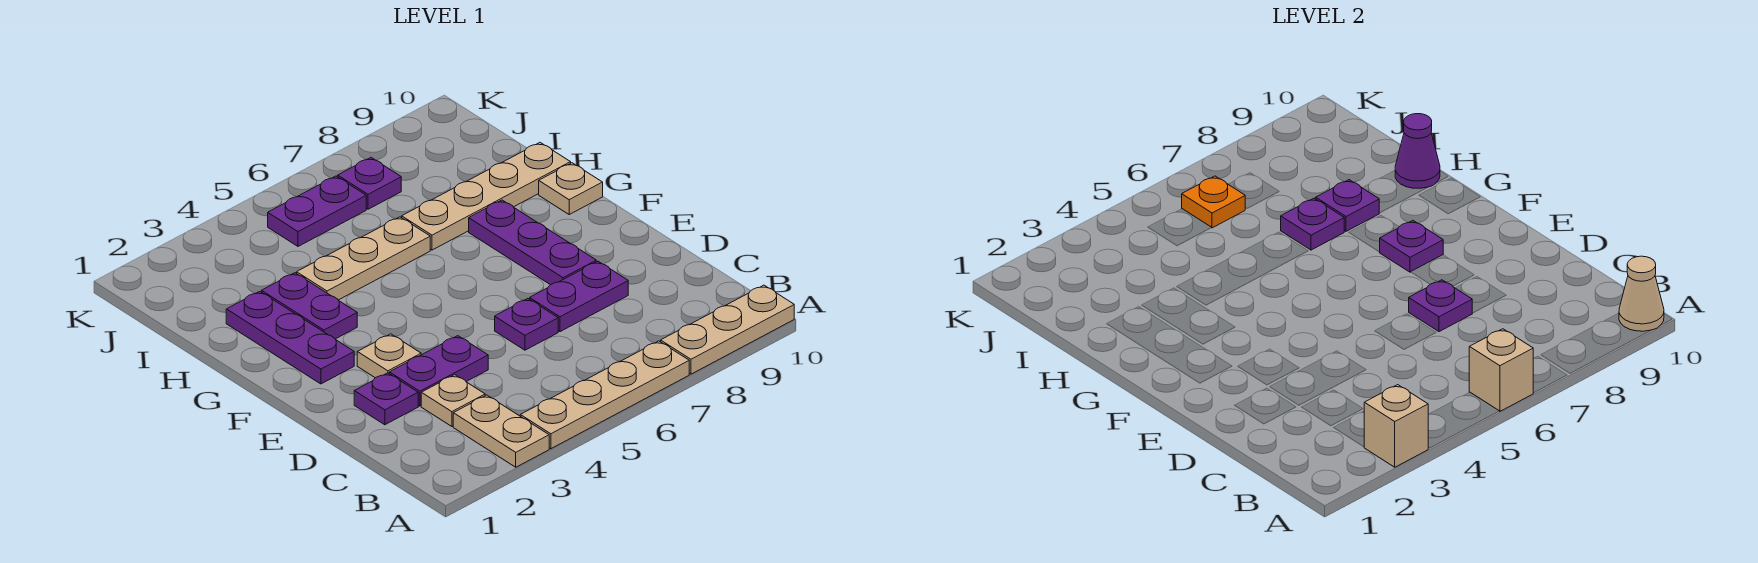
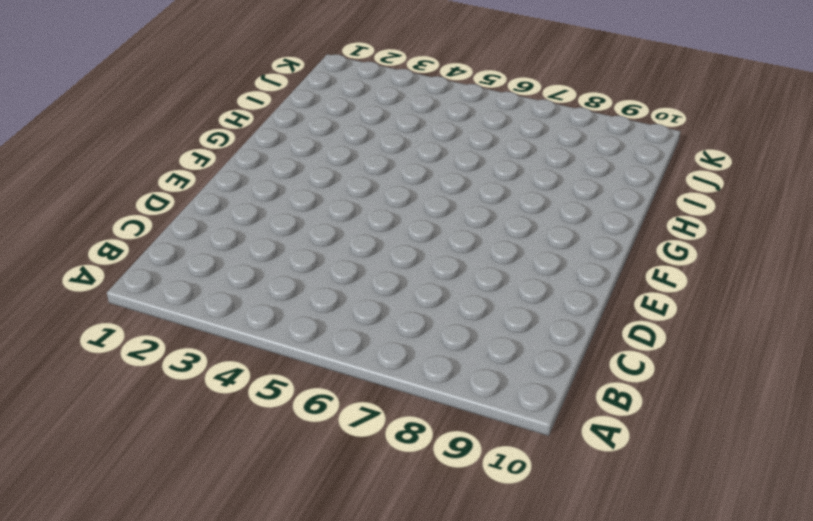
none -> tan plate A3:B3 level 1
none -> tan plate A4:A7 level 1
none -> tan plate A8:A10 level 1

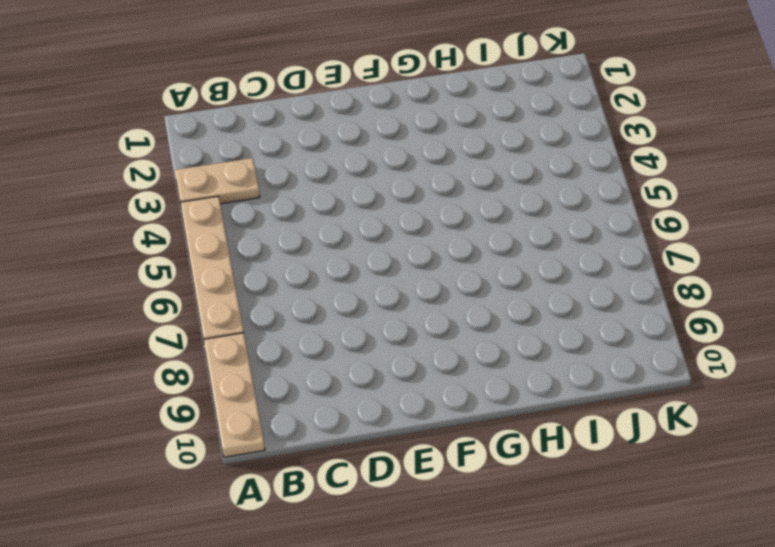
none -> tan plate C3 level 1
none -> purple plate D2 level 1
none -> purple plate D3:D4 level 1

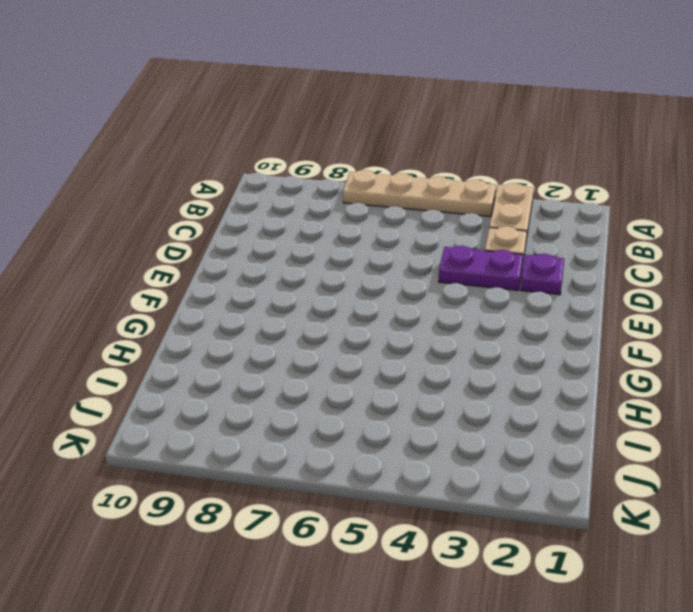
none -> tan plate A8:A10 level 1
none -> purple plate D6 level 1
none -> purple plate D7:D8 level 1

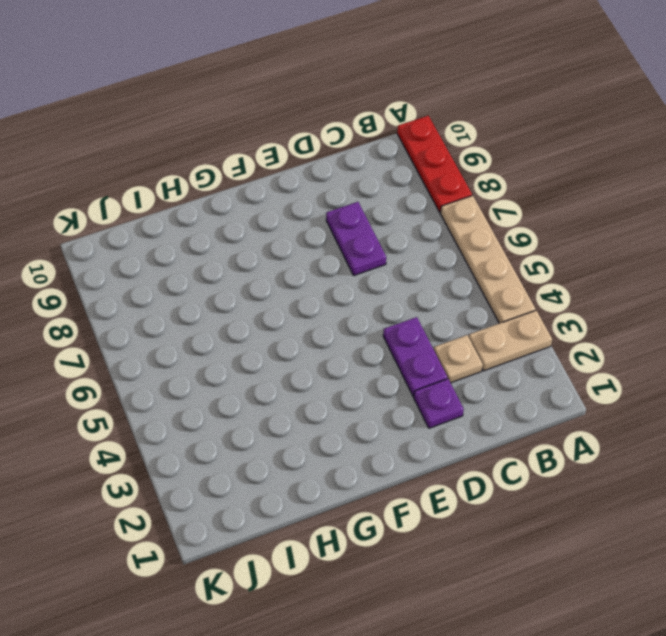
red plate A8:A10 level 1 -> tan plate A8:A10 level 1
none -> purple plate D6 level 1
none -> tan plate E3 level 1
none -> purple plate E8:G8 level 1

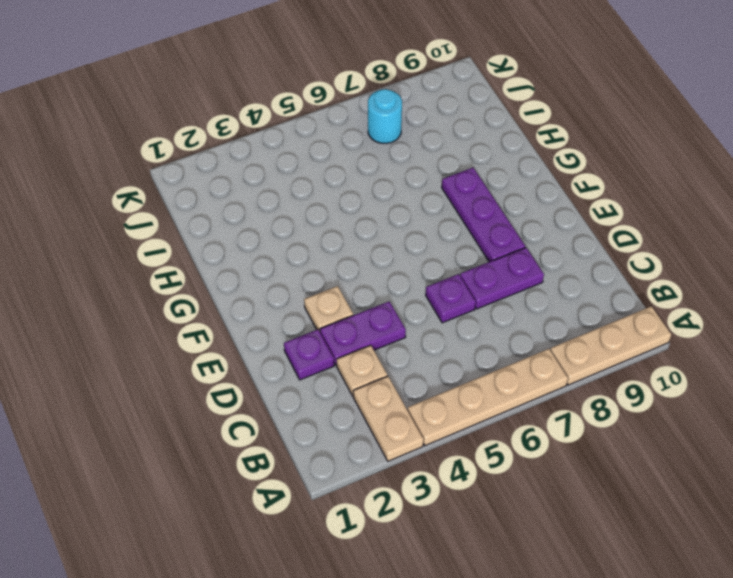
cyan round brick J7 level 1 -> purple plate J7 level 1
none -> purple plate F2:H2 level 1
none -> purple plate G3:H3 level 1
none -> tan plate G10 level 1

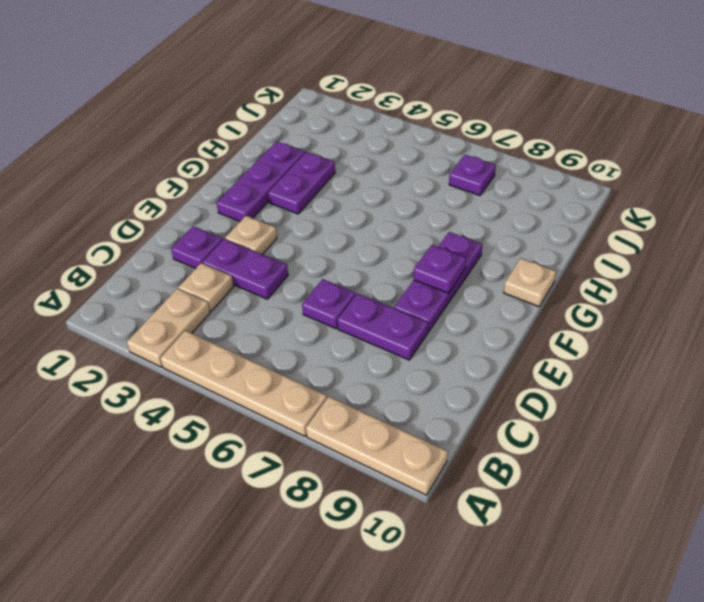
none -> tan plate H4:H6 level 1
none -> tan plate H7:H10 level 1
none -> purple plate J5:J6 level 1

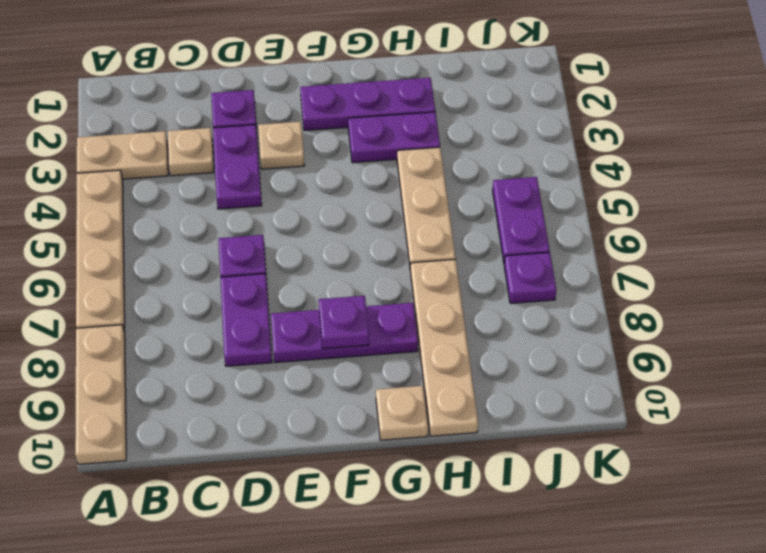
none -> tan brick A3 level 2
none -> tan brick A6 level 2
none -> tan cone A10 level 2

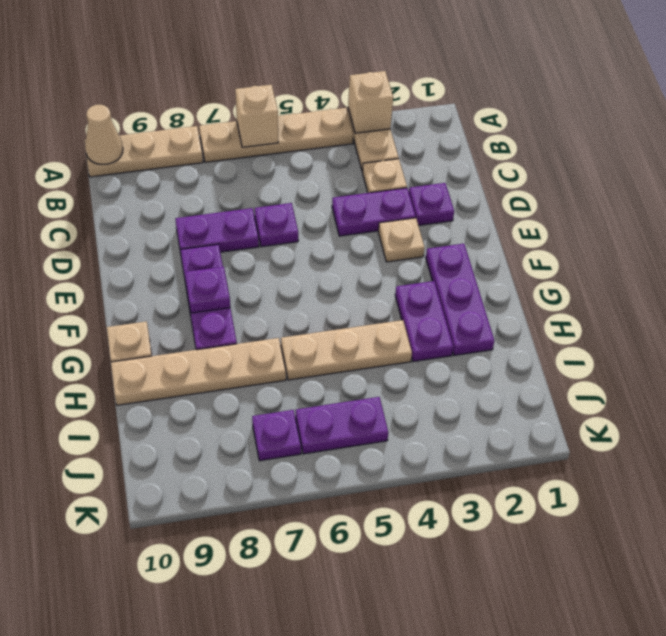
none -> purple plate D7 level 2
none -> purple plate H7 level 2
none -> purple plate H8 level 2

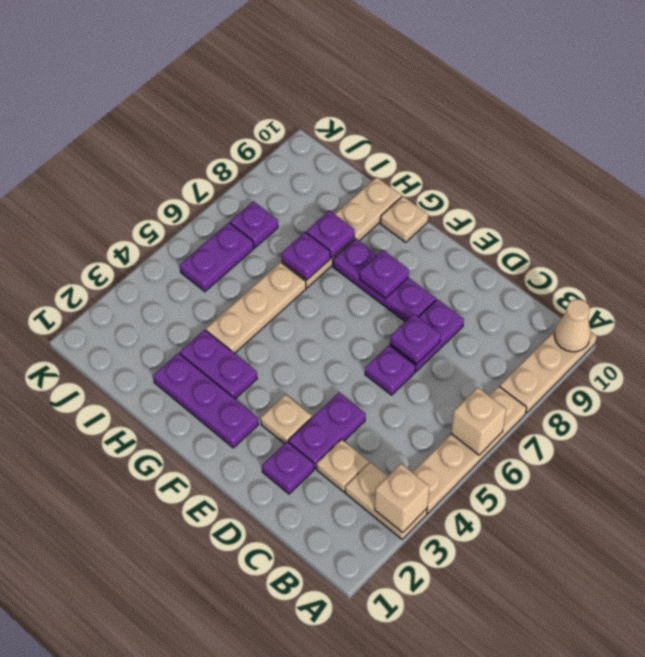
none -> purple cone H10 level 2
none -> orange plate J6 level 2

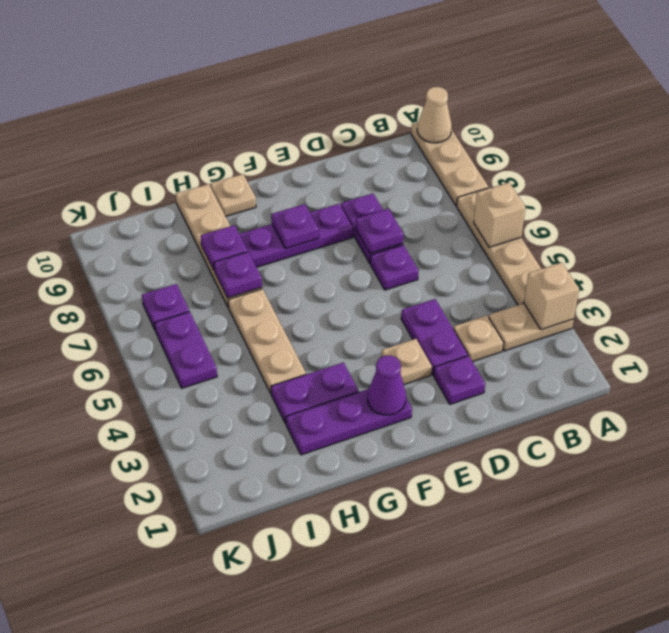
purple cone F2 level 2 -> purple cone H10 level 2
none -> orange plate J6 level 2

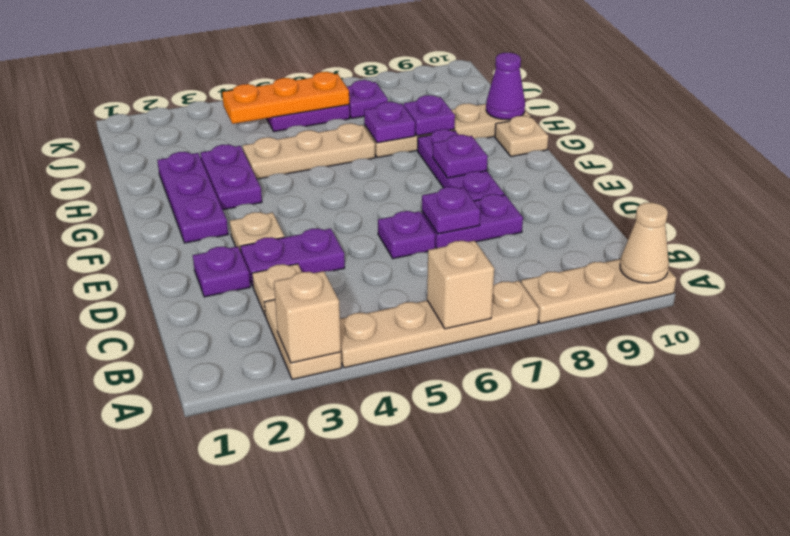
orange plate J4:J6 level 2 -> orange plate J6 level 2

